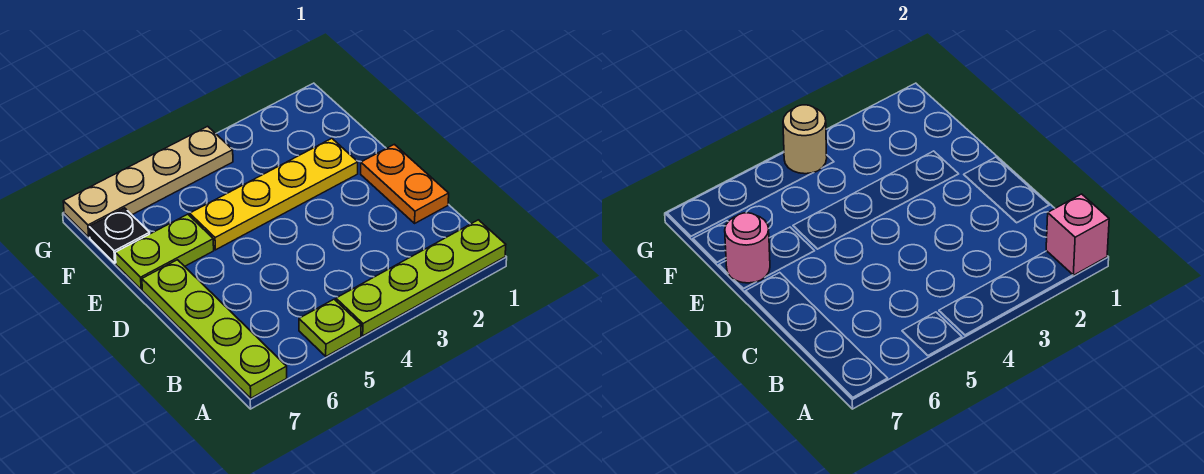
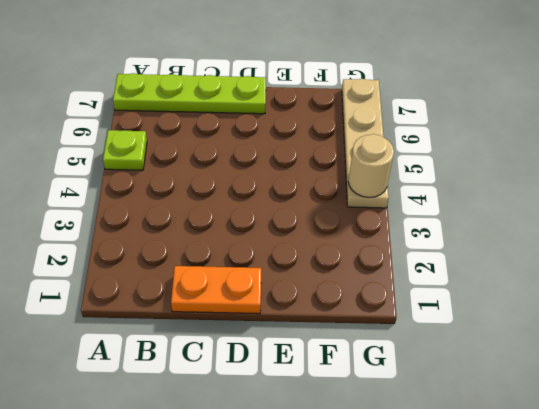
none -> lime plate A1:A4 level 1
none -> yellow plate E2:E5 level 1

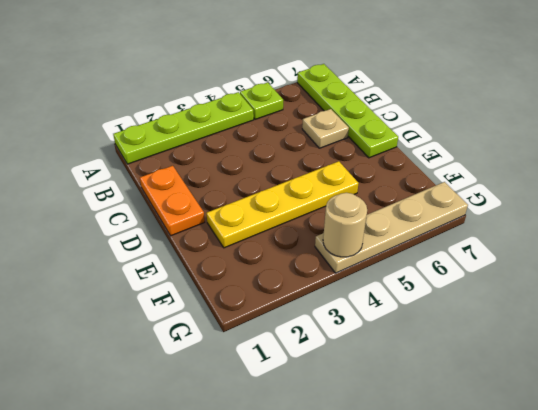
tan plate C6 level 1 -> none
none -> lime plate E6:E7 level 1
none -> black plate F7 level 1

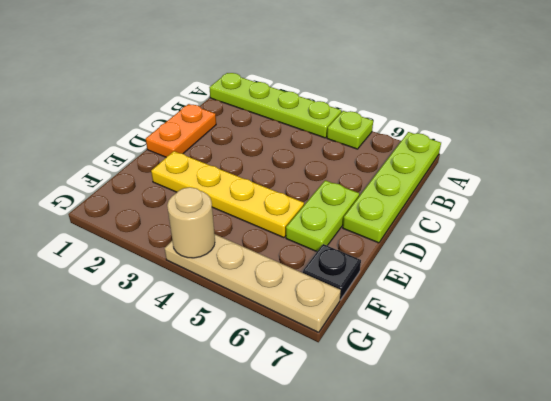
lime plate D6:E6 level 1 -> lime plate E6:E7 level 1
none -> pink brick A1 level 2
none -> pink round brick E7 level 2

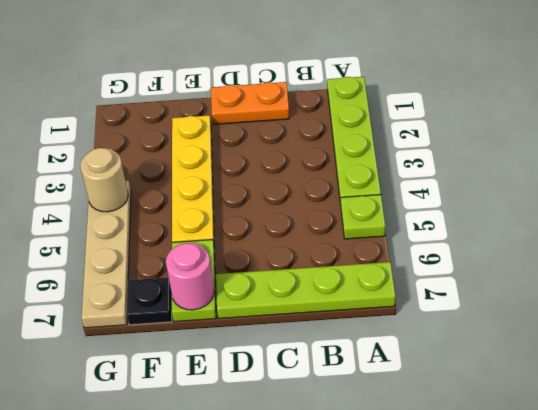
none -> pink brick A1 level 2

